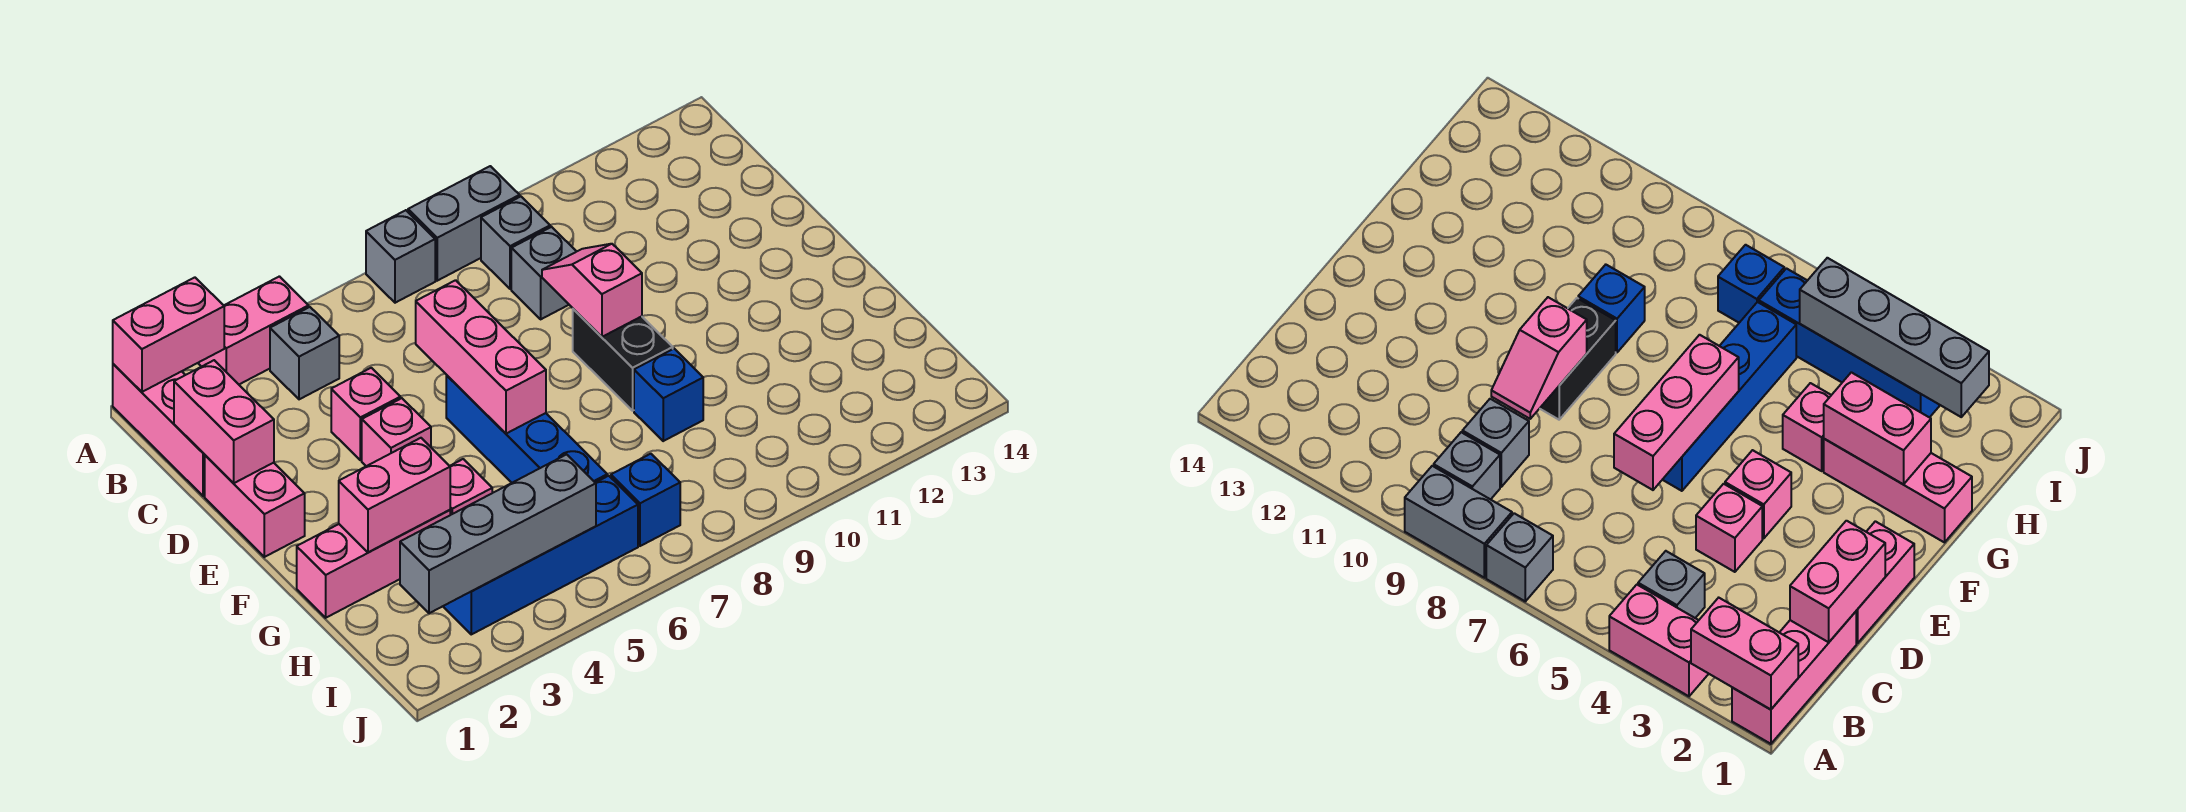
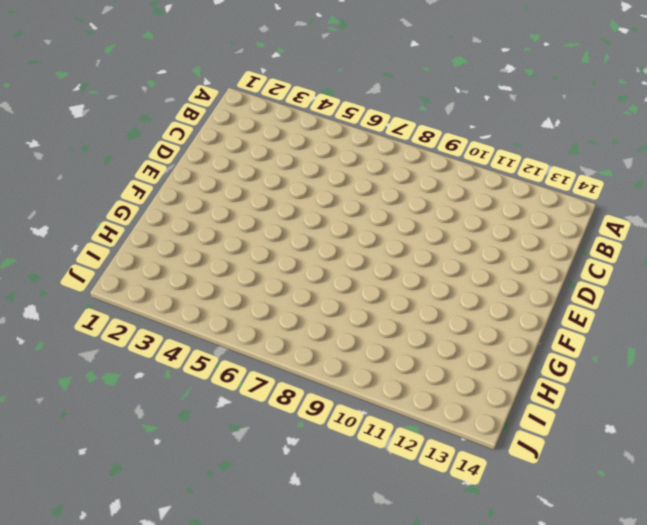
none -> pink brick A1:C1 level 1
none -> pink brick A3:A4 level 1
none -> grey brick A7 level 1

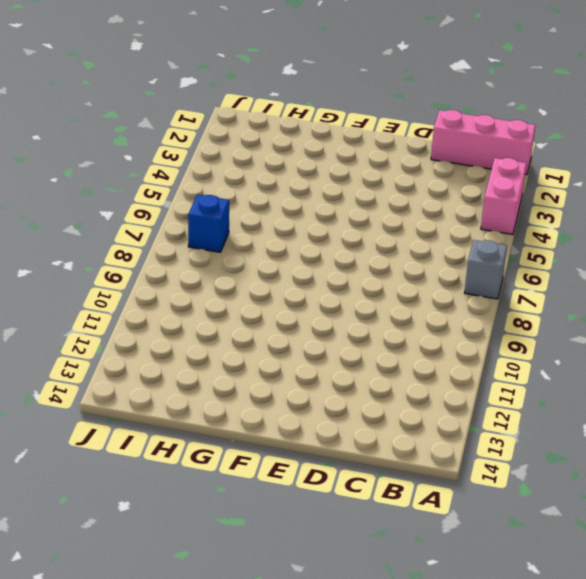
none -> grey brick A8:A9 level 1
none -> grey brick B4 level 1
none -> grey brick B9 level 1

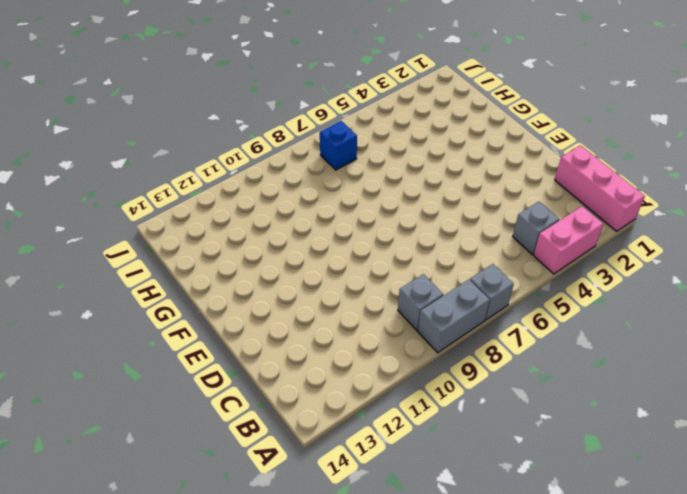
none -> grey brick C9 level 1
none -> pink brick D1:E1 level 1
none -> pink brick D4 level 1

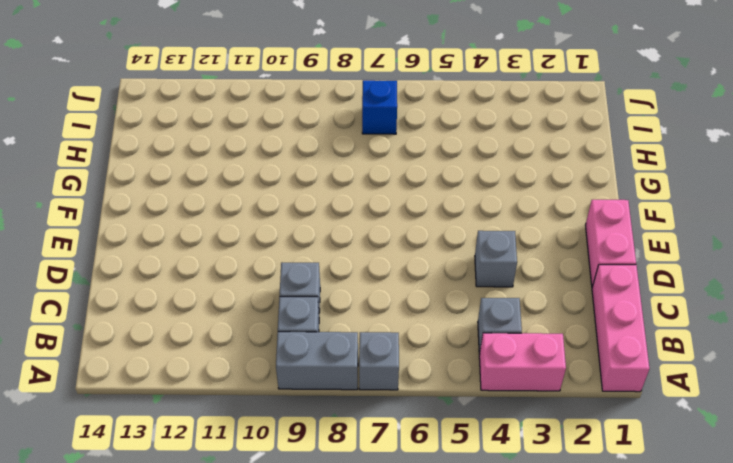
grey brick D4 level 1 -> pink brick D4 level 1
none -> pink brick E4 level 1
none -> blue brick E6:H6 level 1
none -> black brick E9:F9 level 1

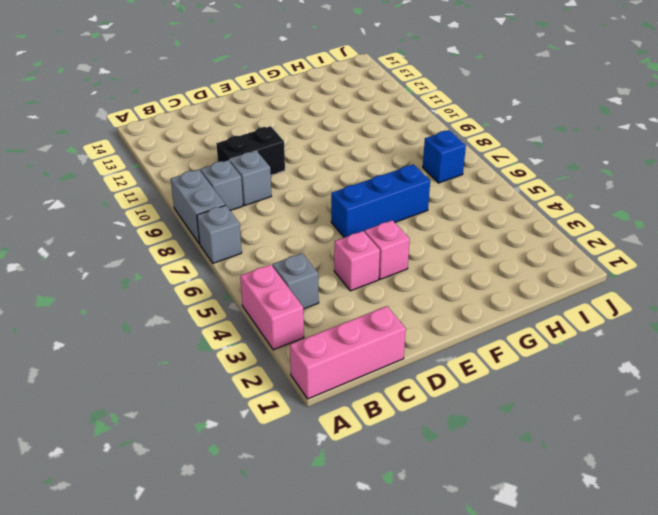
black brick C10:D10 level 1 -> black brick E9:F9 level 1
blue brick E6:G6 level 1 -> blue brick E6:H6 level 1
none -> pink brick D1:E1 level 1
none -> pink brick G1:G3 level 1
none -> pink brick G4 level 1

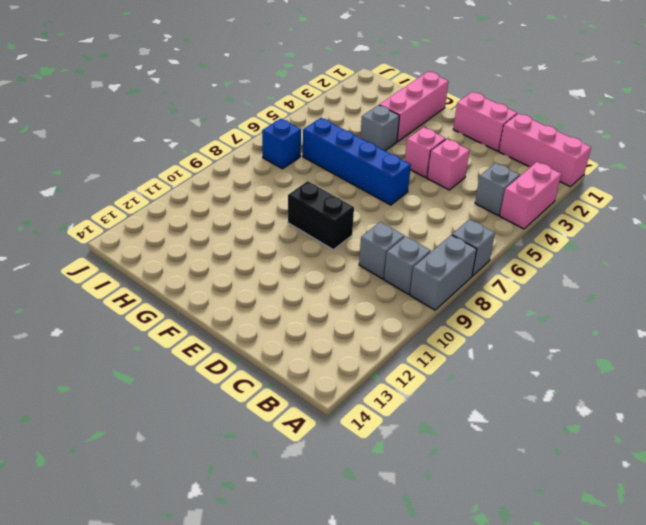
grey brick G4 level 1 -> pink brick G4 level 1
none -> blue brick G9 level 1
none -> blue brick I3:I6 level 1
none -> pink brick A1:A2 level 2

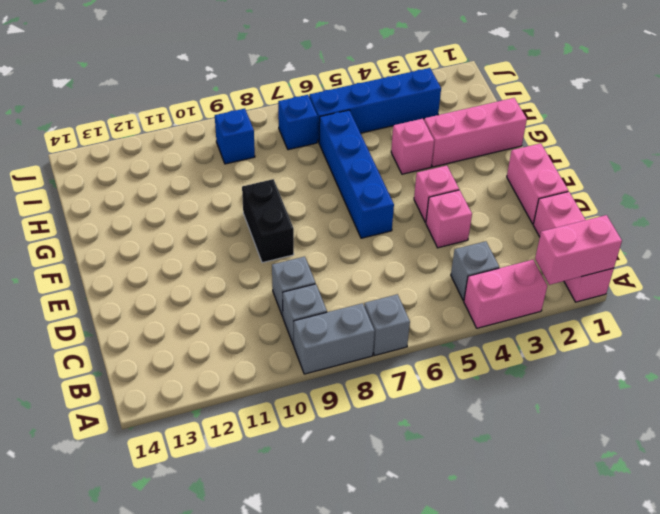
blue brick I9 level 1 -> blue brick G9 level 1
none -> pink brick C1:D1 level 2
none -> pink brick D6:F6 level 2
none -> pink slope D9:E9 level 2 top E

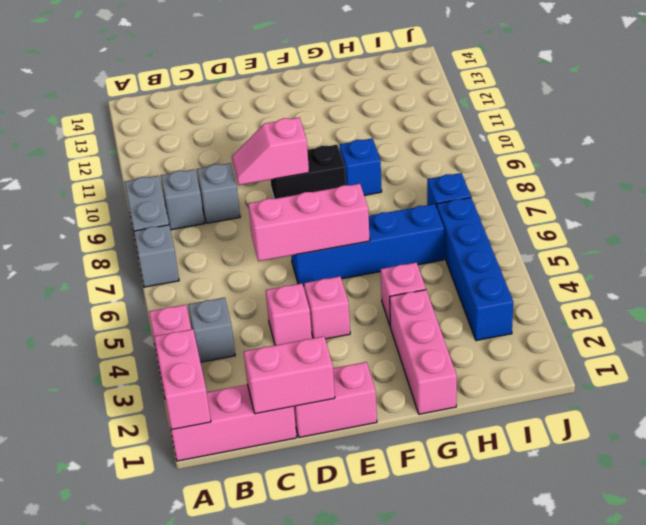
none -> pink brick G2:G3 level 2
none -> grey brick I2:I5 level 2

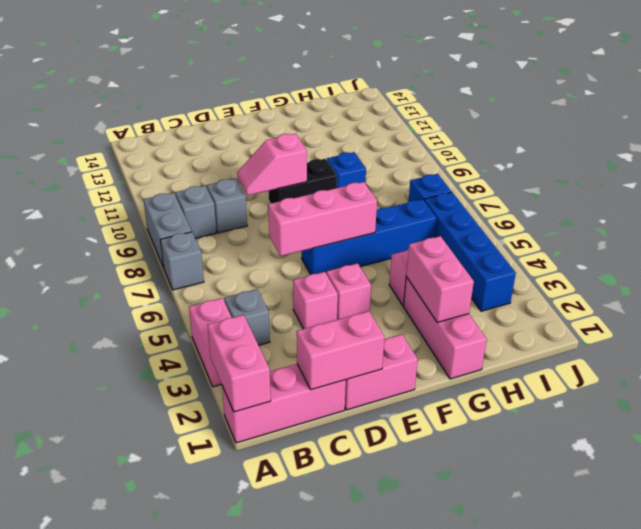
none -> grey brick I2:I5 level 2

